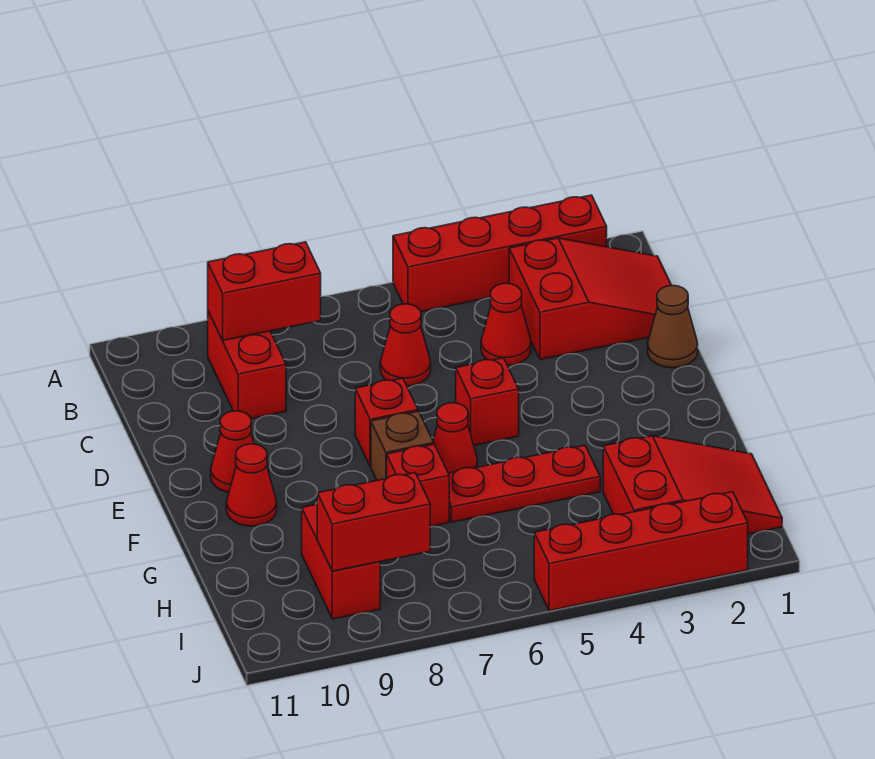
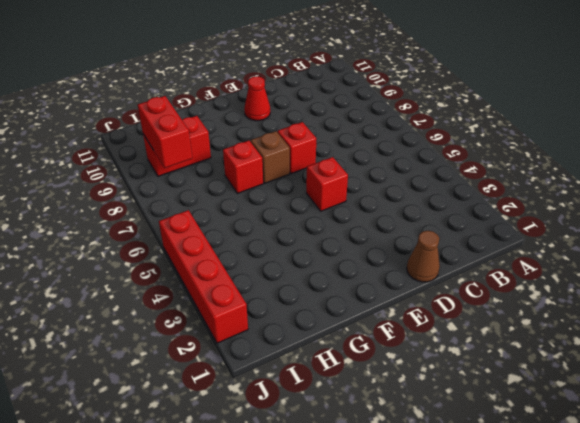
none -> red brick A2:A5 level 1
none -> red slope B1:C3 level 1 top 3
none -> red brick B9:C9 level 1

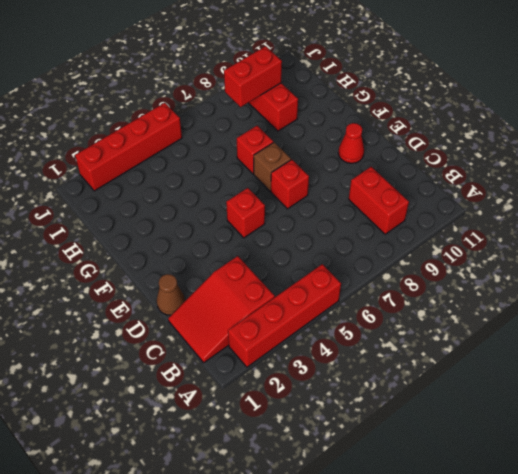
none -> red cone C4 level 1
none -> red cone C6 level 1
none -> red cone F6 level 1

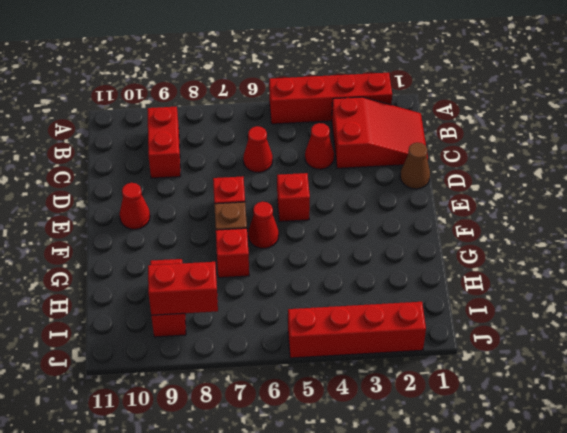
none -> red cone F10 level 1
none -> red plate G4:G6 level 1
none -> red slope H1:I3 level 1 top 3

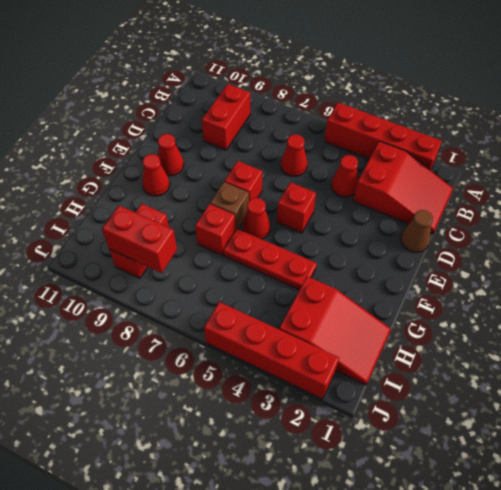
none -> red brick B8:B9 level 2

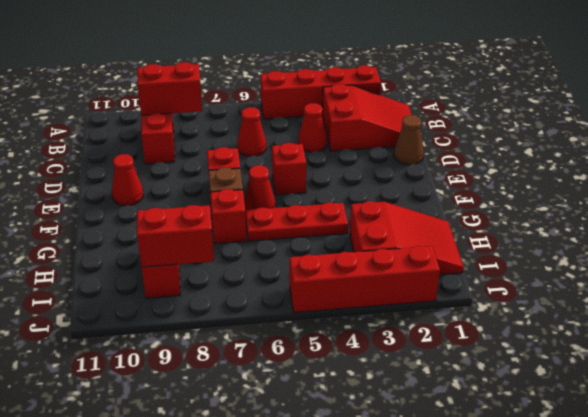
none -> red cone F10 level 1

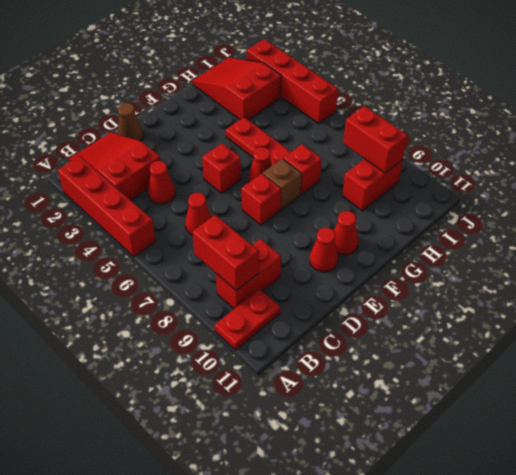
red plate A10:B10 level 1 -> none

